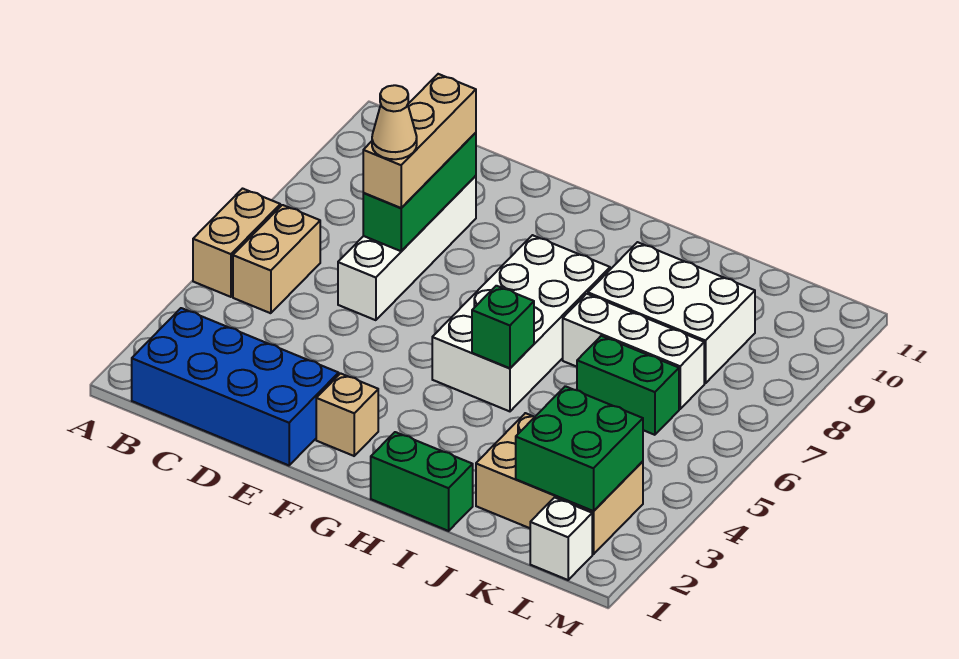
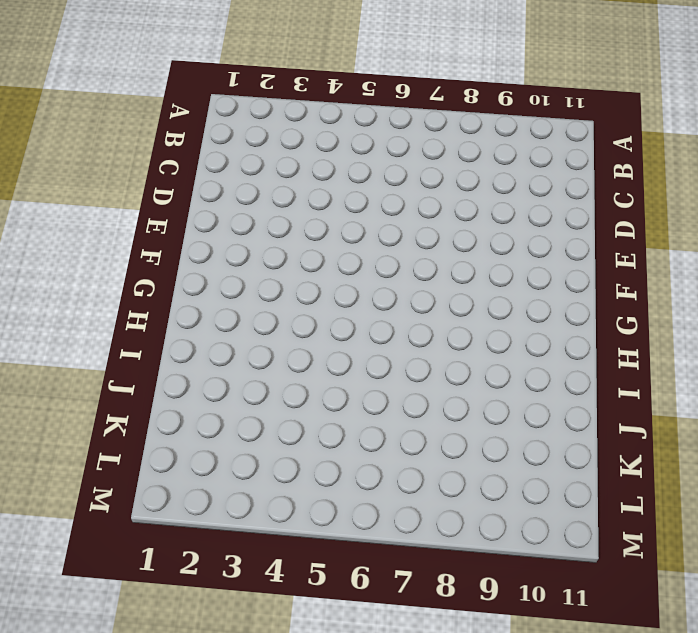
none -> tan brick A5:A6 level 1
none -> blue brick B1:E2 level 1
none -> tan brick B5:B6 level 1

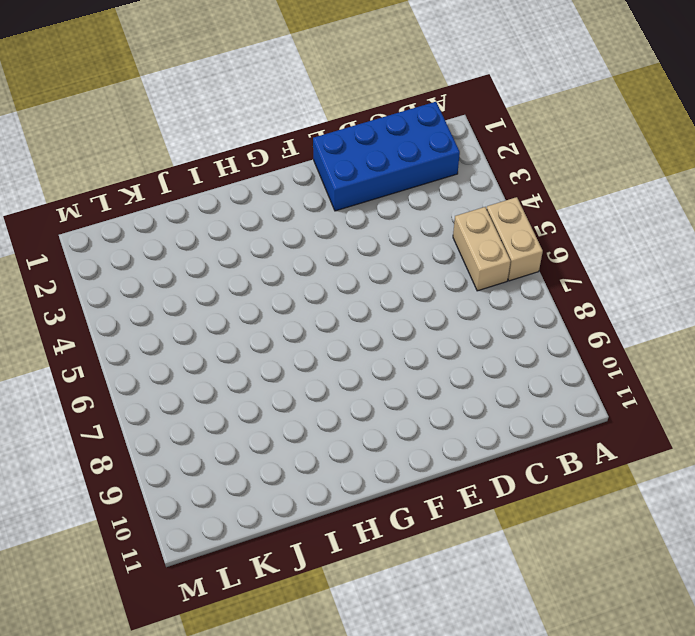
none -> white brick D6:D9 level 1
none -> tan brick F2 level 1
none -> white brick G5:H8 level 1

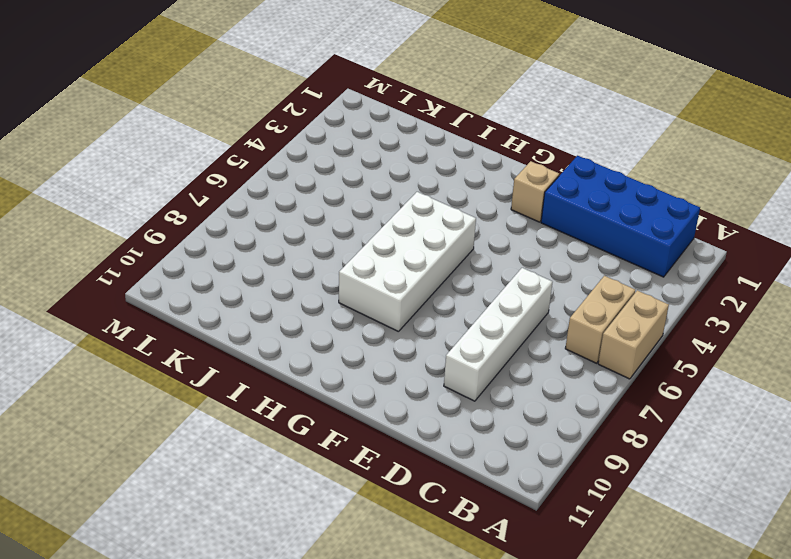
none -> green brick H1:I1 level 1
none -> white brick I7:K7 level 1
none -> white brick I8:K9 level 1

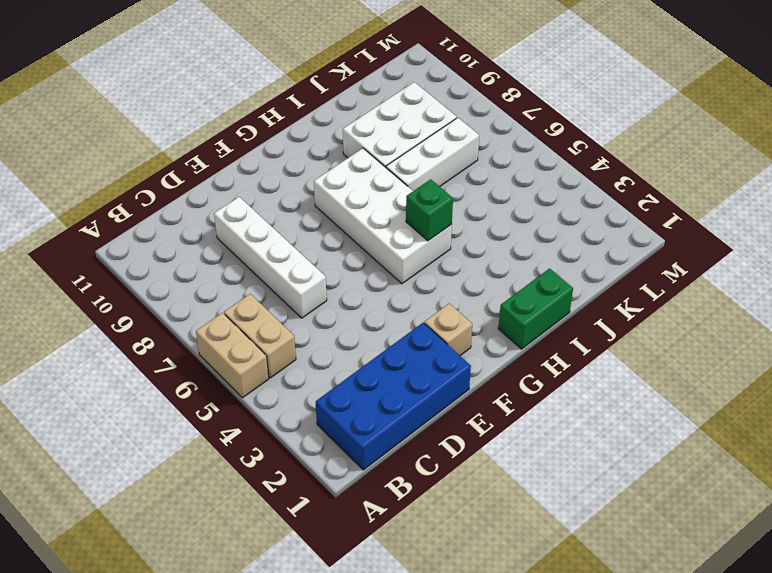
none -> tan brick J2:L3 level 1
none -> green brick J6:K6 level 1
none -> white brick L1 level 1

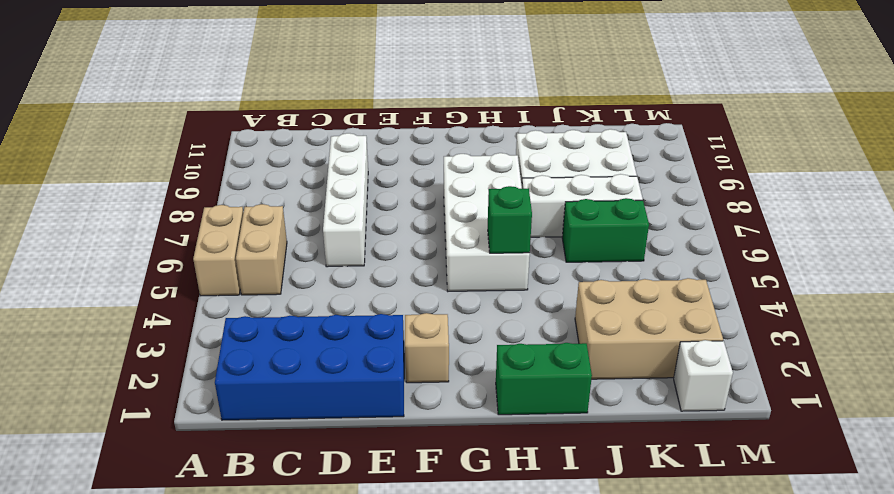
none -> green brick D7:D9 level 2
none -> green brick K2:L3 level 2
none -> tan brick D7:D9 level 3

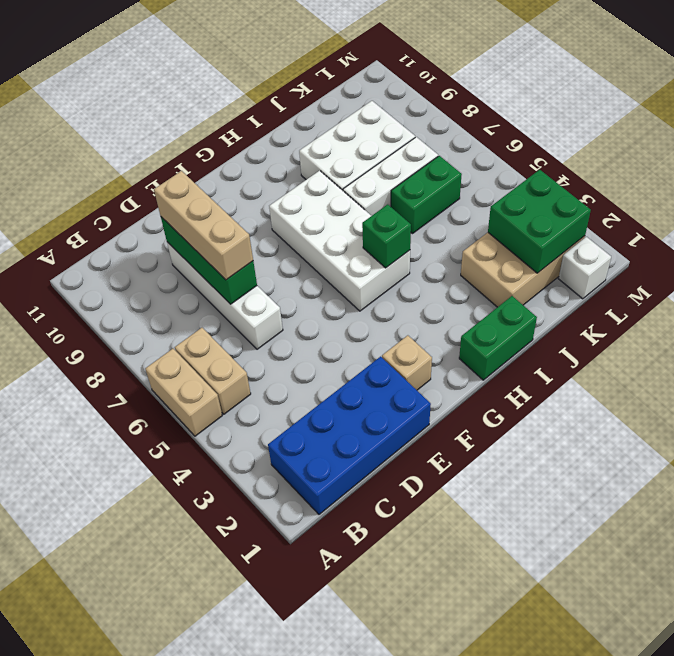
none -> tan cone D7 level 4

